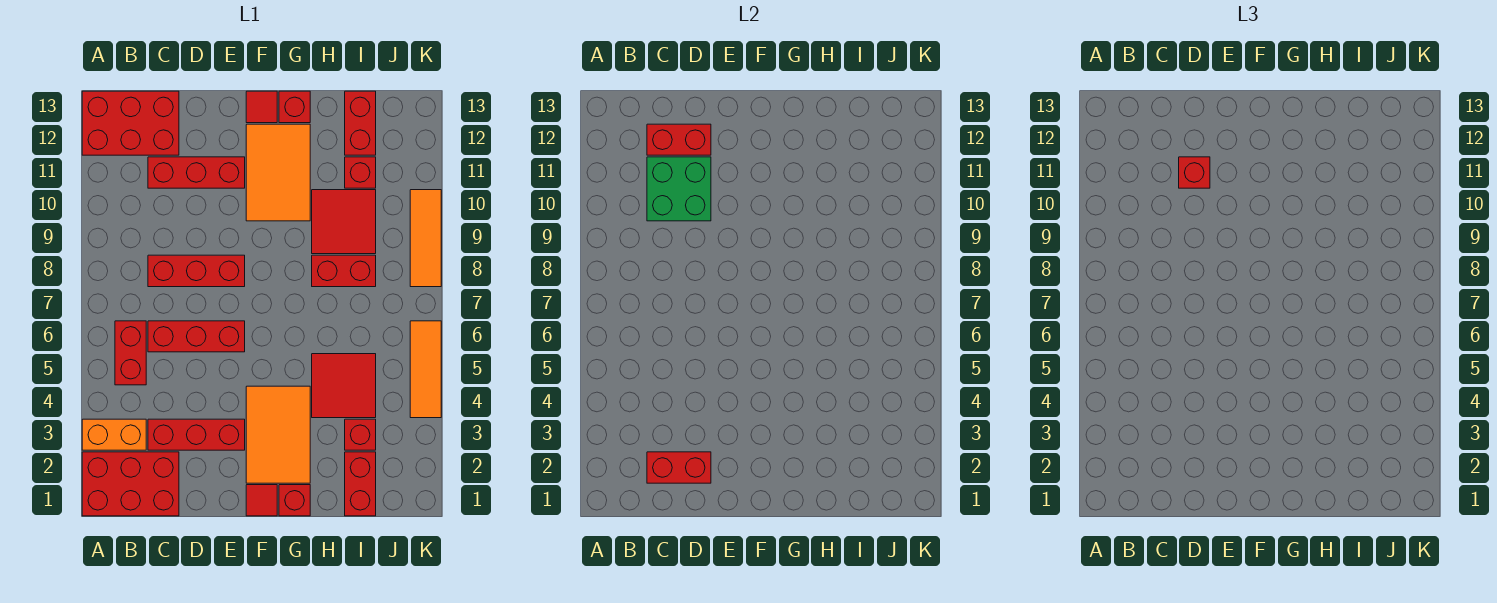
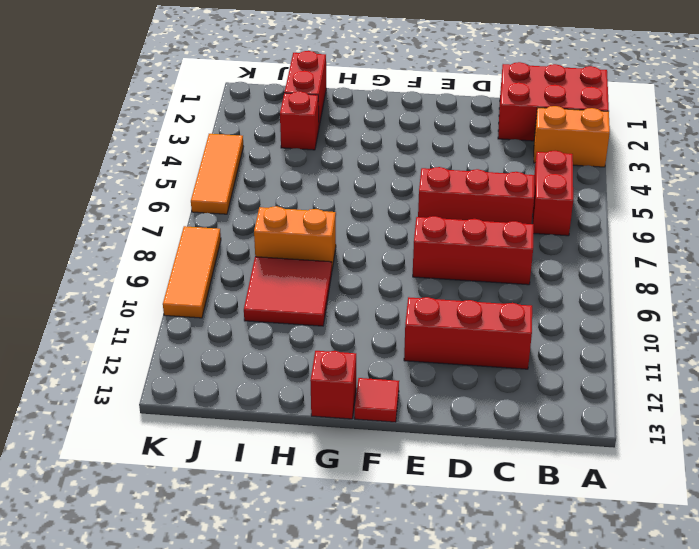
orange brick H8:I8 level 1 -> red brick H8:I8 level 1
none -> red brick A12:C13 level 1
none -> red brick C3:E3 level 1
none -> red tile F1 level 1

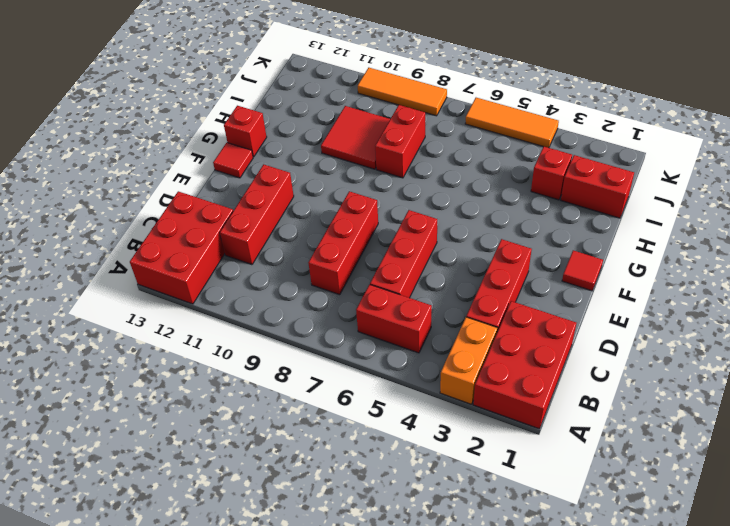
none -> orange tile F2:G4 level 1
none -> orange tile F10:G12 level 1
none -> red brick G1 level 1

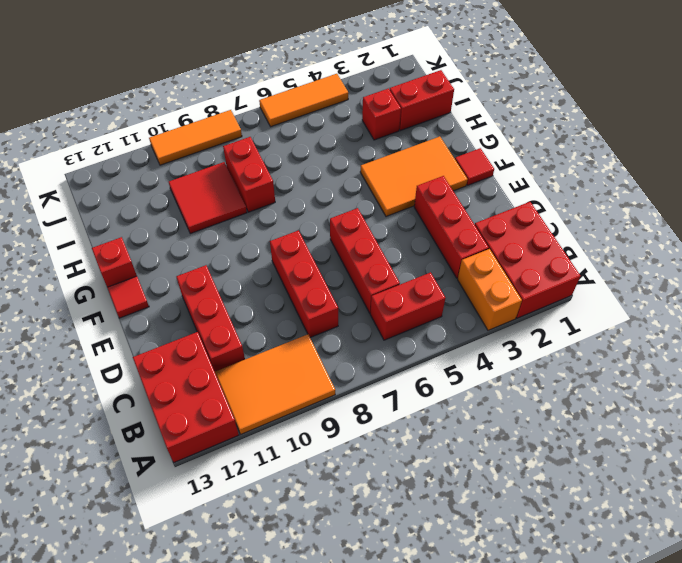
orange tile A9:B11 level 1 -> orange tile F10:G12 level 1
none -> red brick G1 level 1
none -> red tile H4:I5 level 1
none -> red brick I11 level 1

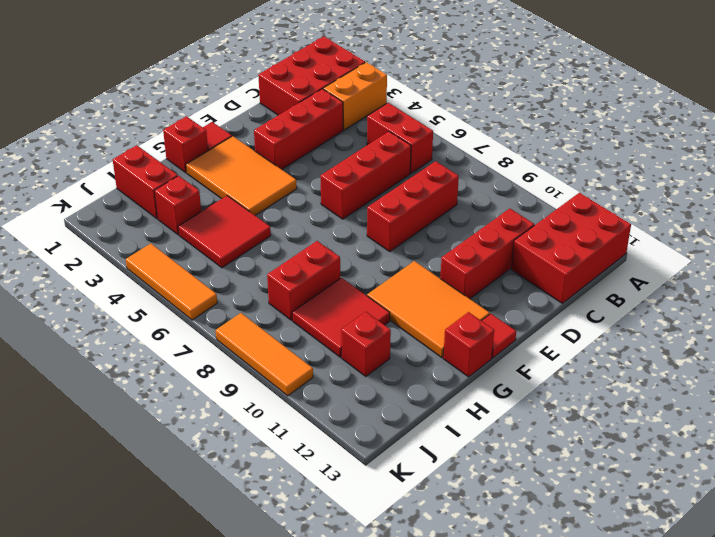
none -> red brick I12:I13 level 1
none -> red brick C2:D2 level 2
none -> green brick C10:D11 level 2

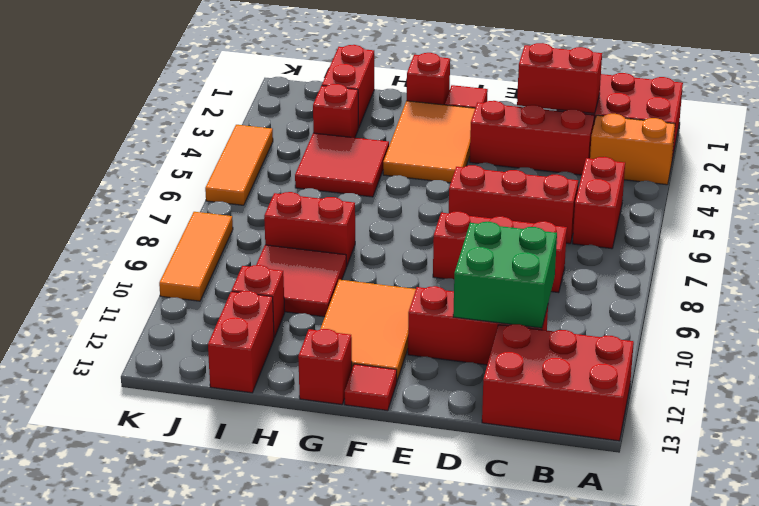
none -> red brick C12:D12 level 2
none -> red brick D11 level 3

